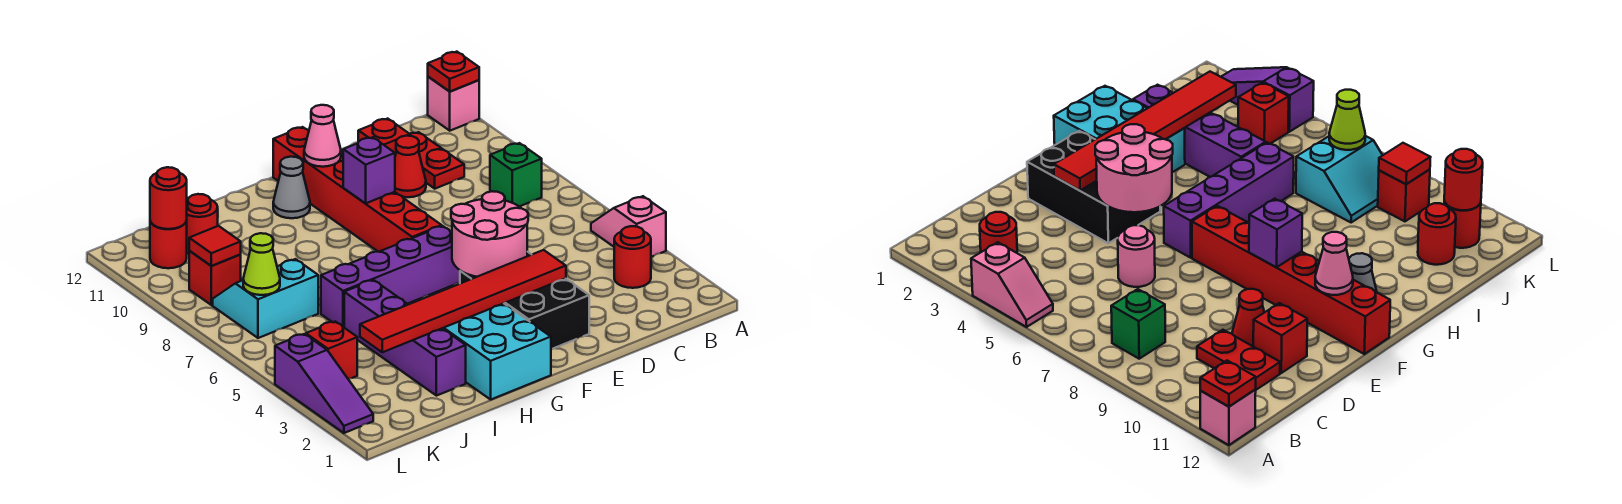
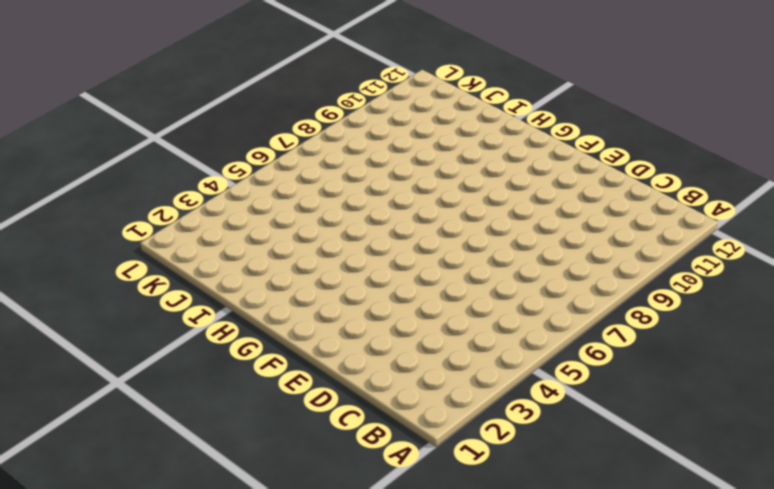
none -> pink slope A4:A5 level 1 top 4
none -> pink brick A12 level 1
none -> red round brick B3 level 1

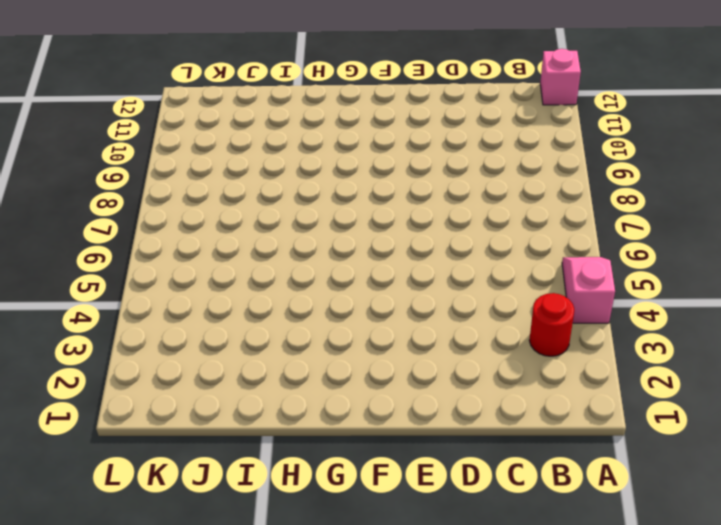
none -> green brick B8 level 1
none -> red plate C10:C11 level 1
none -> pink round brick D6 level 1

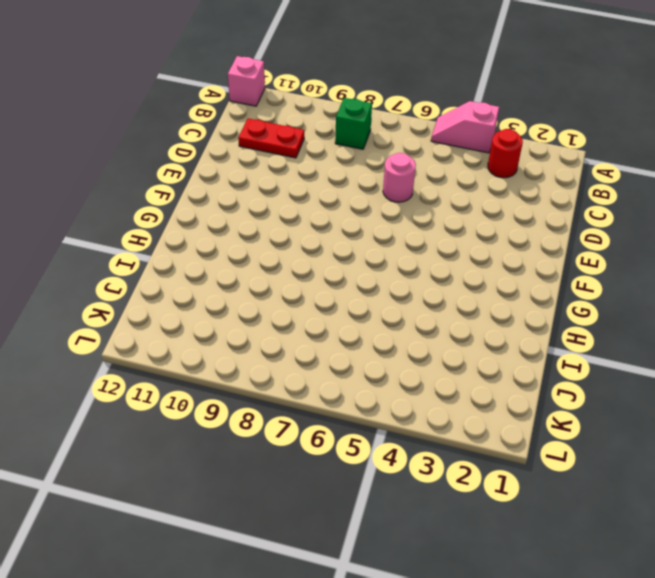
none -> red cone D10 level 1
none -> red brick D11 level 1
none -> black brick E2:F4 level 1

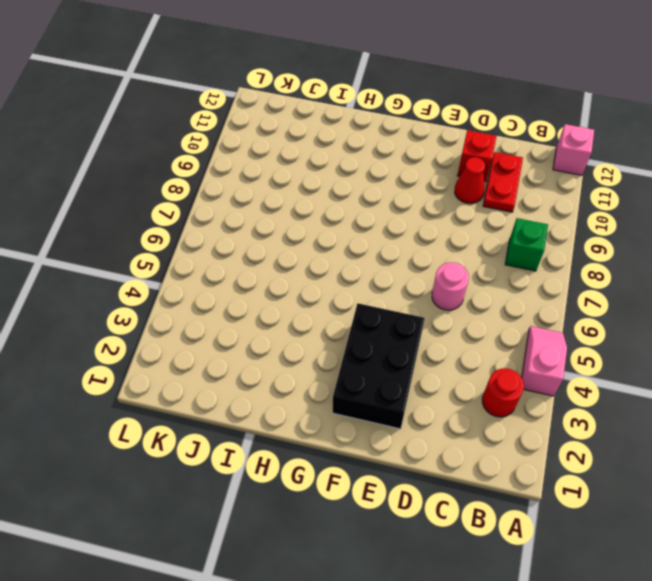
none -> purple brick F6:I6 level 1
none -> red brick F7:F12 level 1
none -> cyan brick G1:H3 level 1

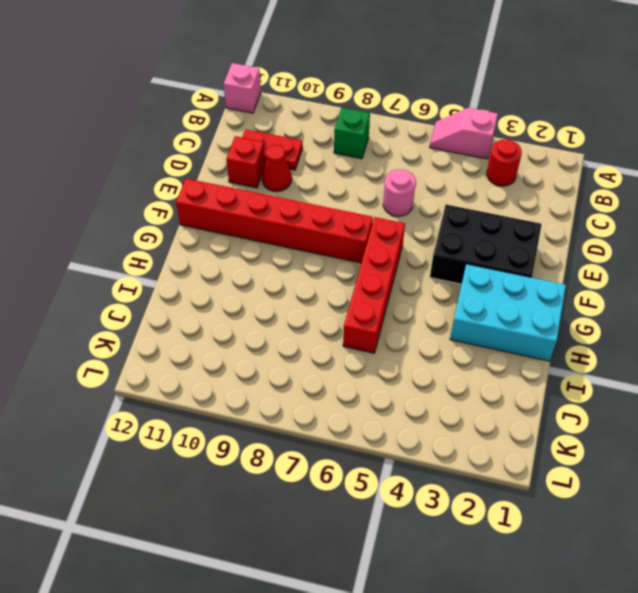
red brick F6:I6 level 1 -> purple brick F6:I6 level 1
none -> grey cone G11 level 1
none -> purple brick I2:I5 level 1
none -> cyan slope J7:K8 level 1 top 7

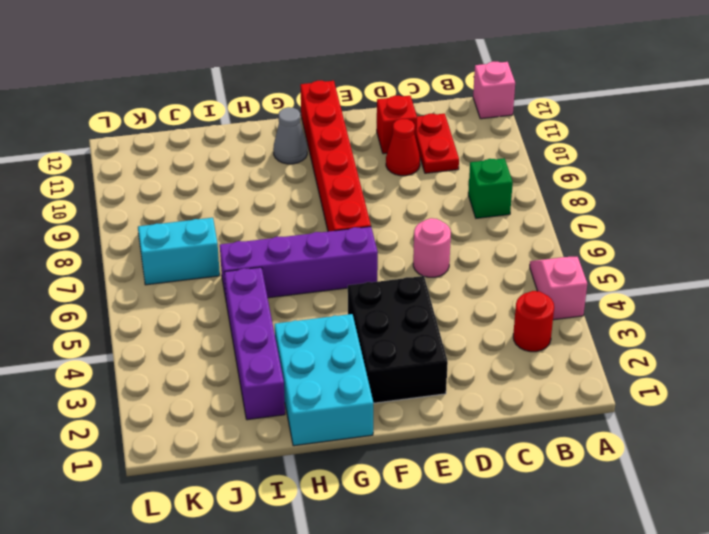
none -> red round brick J11 level 1
none -> red brick K4 level 1
none -> red brick K9 level 1

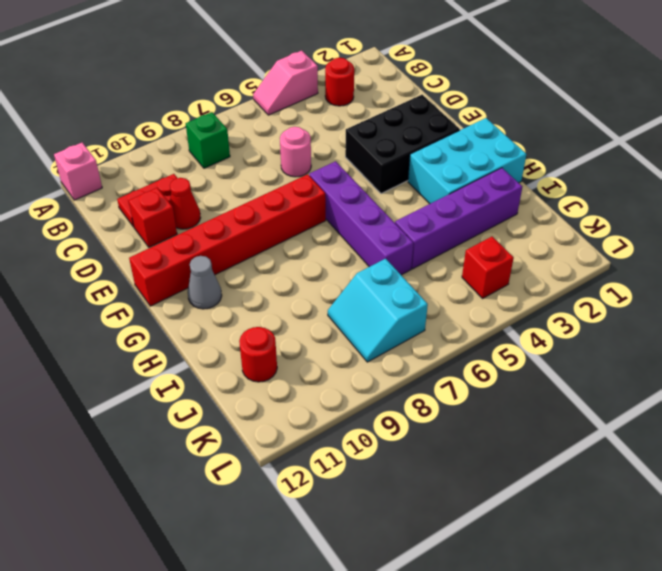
none -> red brick K9 level 1
none -> red round brick K11 level 1
none -> purple slope L2:L4 level 1 top 4

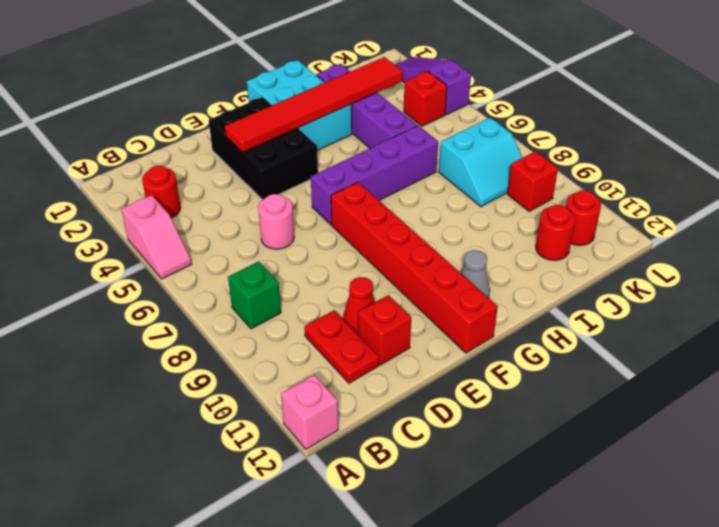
none -> red plate A12 level 2
none -> pink round brick E4:F5 level 2
none -> purple brick F9 level 2

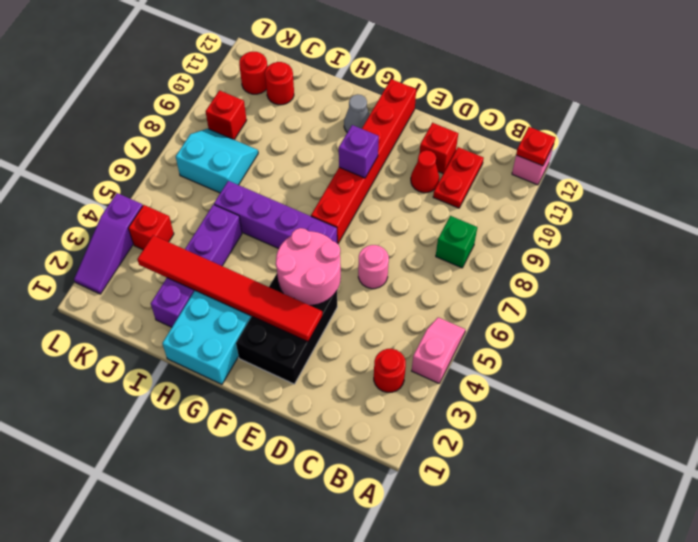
none -> pink cone F11 level 2
none -> lime cone K7 level 2
none -> red tile K9 level 2

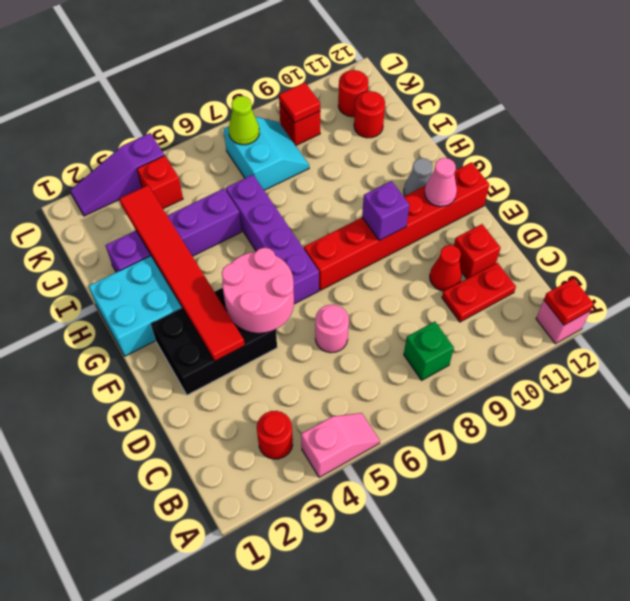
none -> red round brick K11 level 2

